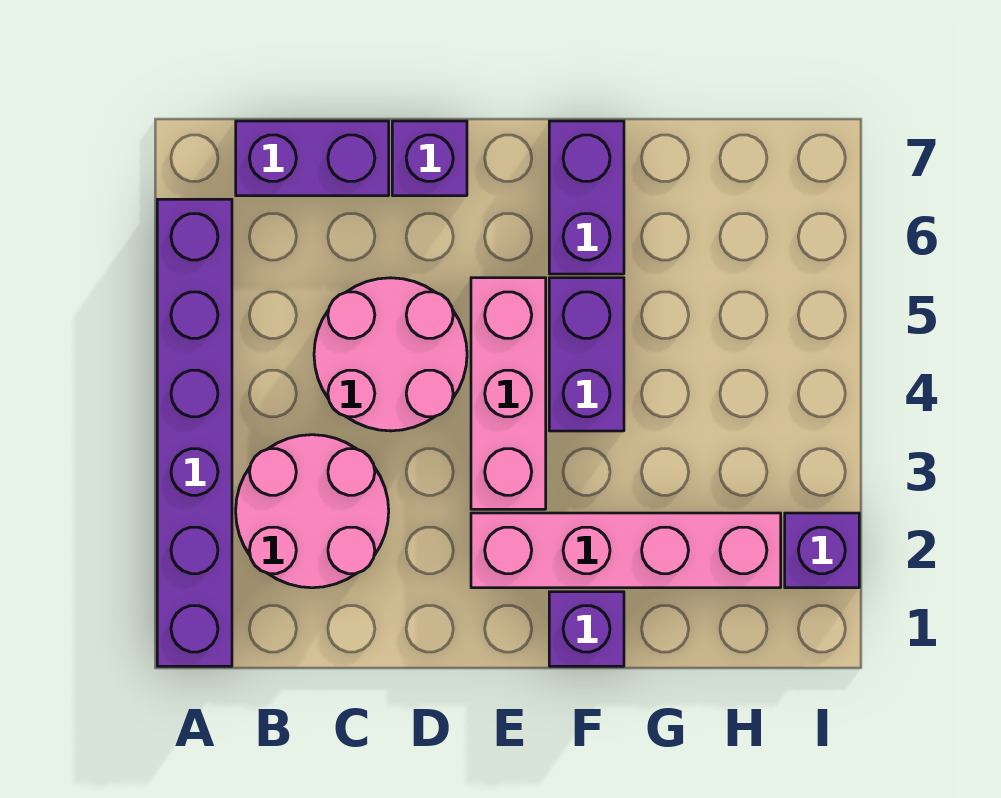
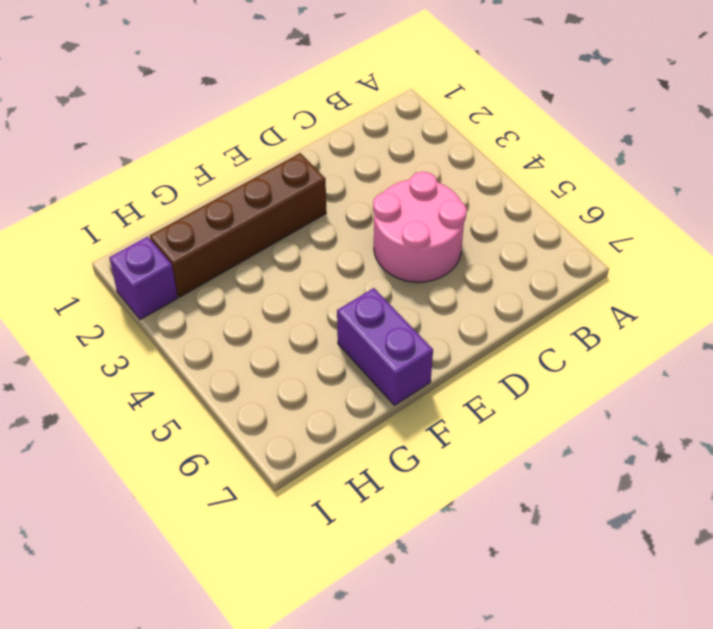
brown brick E2:H2 level 1 -> pink brick E2:H2 level 1
none -> purple brick A1:A6 level 1
none -> pink round brick B2:C3 level 1

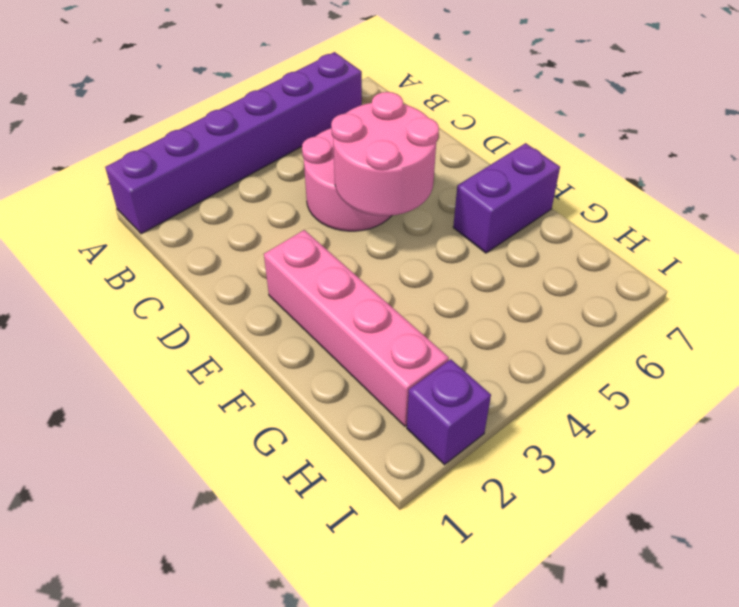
pink round brick D4:E5 level 2 -> pink round brick B2:C3 level 1
none -> purple brick B7:C7 level 1
none -> purple brick D7 level 1

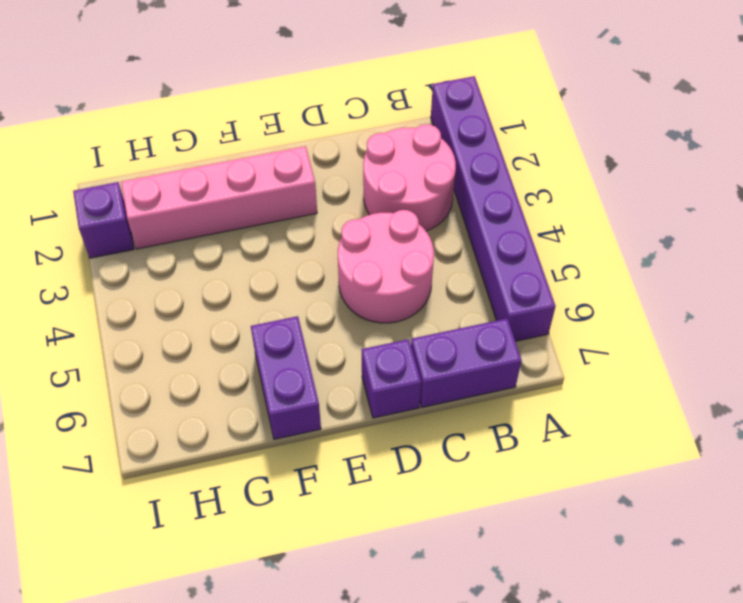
none -> pink brick E3:E5 level 1
none -> purple brick F1 level 1

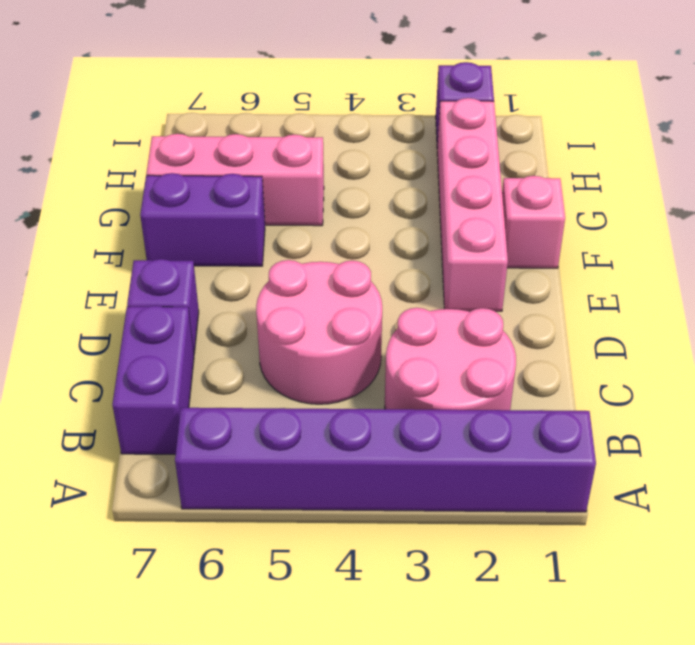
pink brick F1 level 1 -> purple brick F1 level 1
pink brick G5:G7 level 1 -> pink brick E3:E5 level 1
none -> purple brick F4:F5 level 1

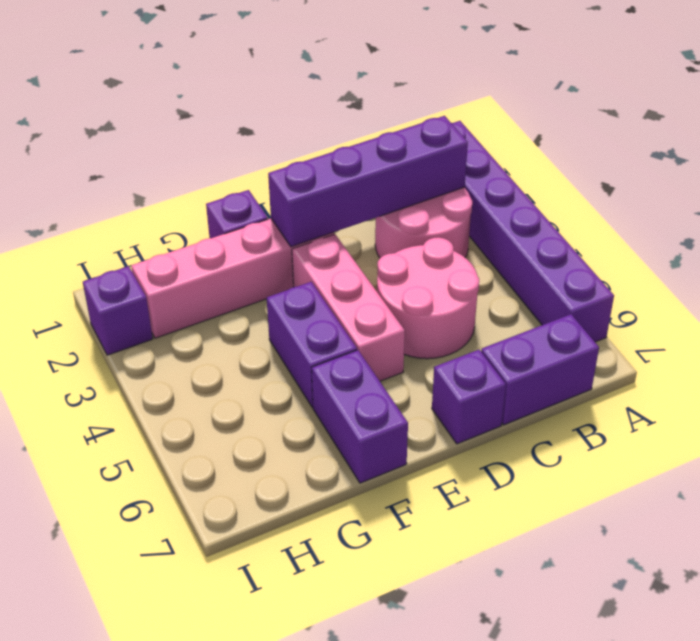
purple brick B2:E2 level 2 -> none

